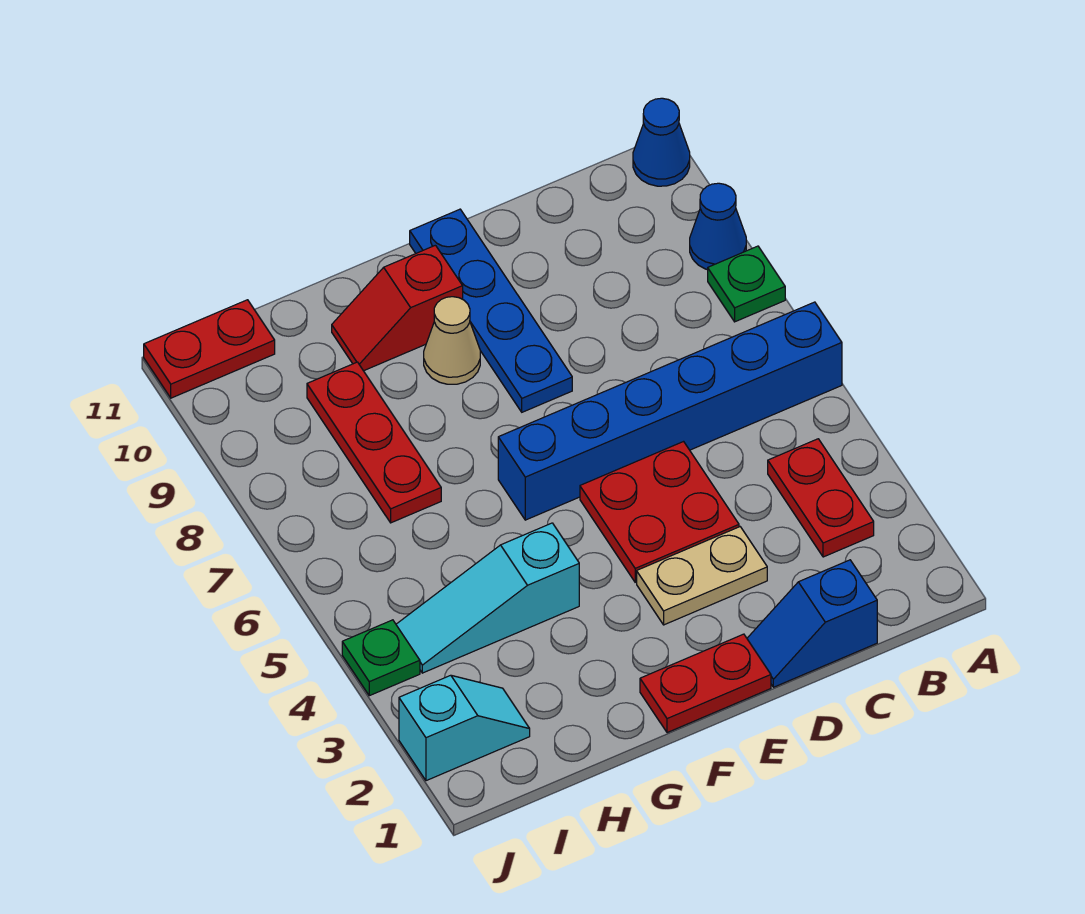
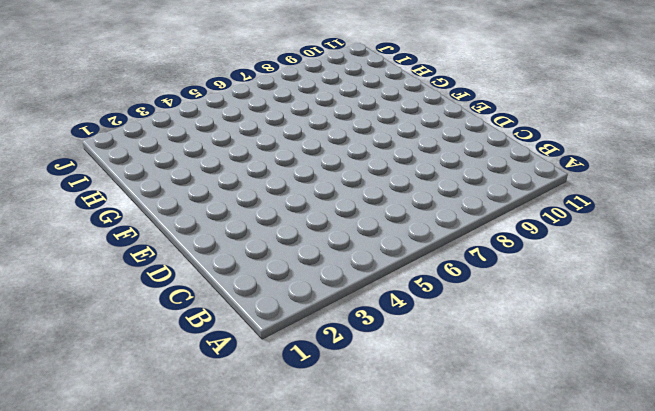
none -> blue brick A6:F6 level 1
none -> green plate A8 level 1
none -> blue cone A9 level 1

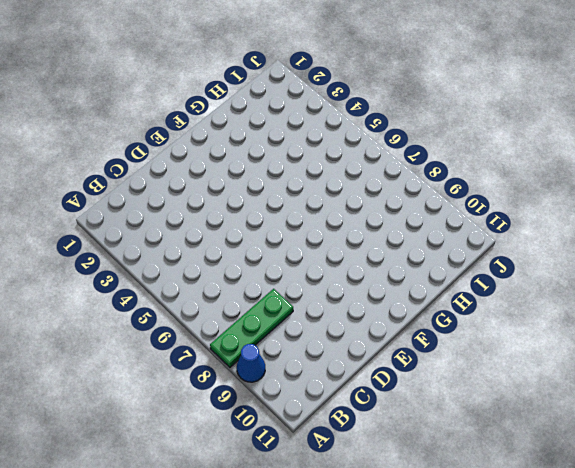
green plate A8:C8 level 1 -> green plate A8 level 1
none -> blue brick A6:F6 level 1
none -> blue cone A11 level 1
none -> red plate B3:B4 level 1

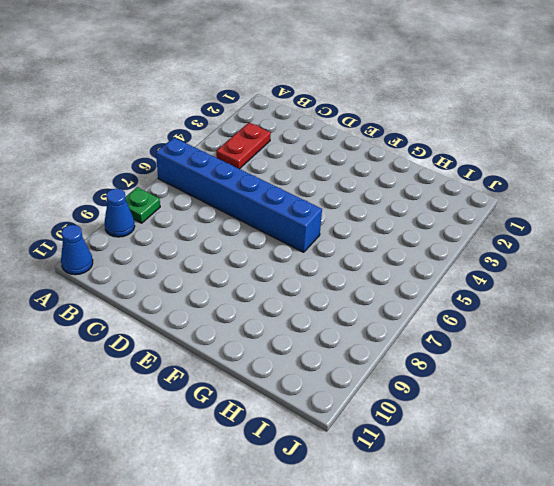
none -> blue slope C1:D1 level 1 top C
none -> tan plate D3:E3 level 1
none -> red plate D4:E5 level 1

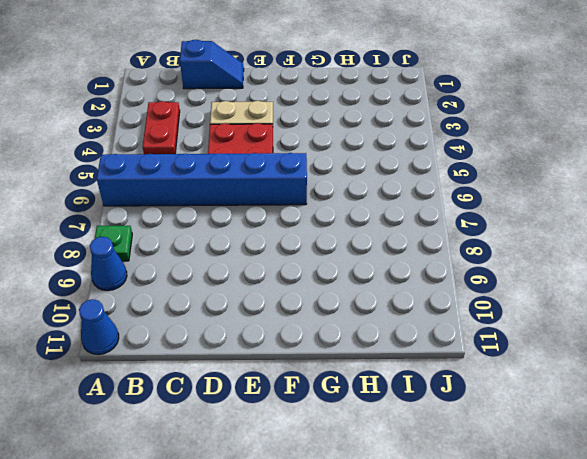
none -> red plate E1:F1 level 1
none -> blue plate E8:E11 level 1
none -> tan cone F9 level 1

